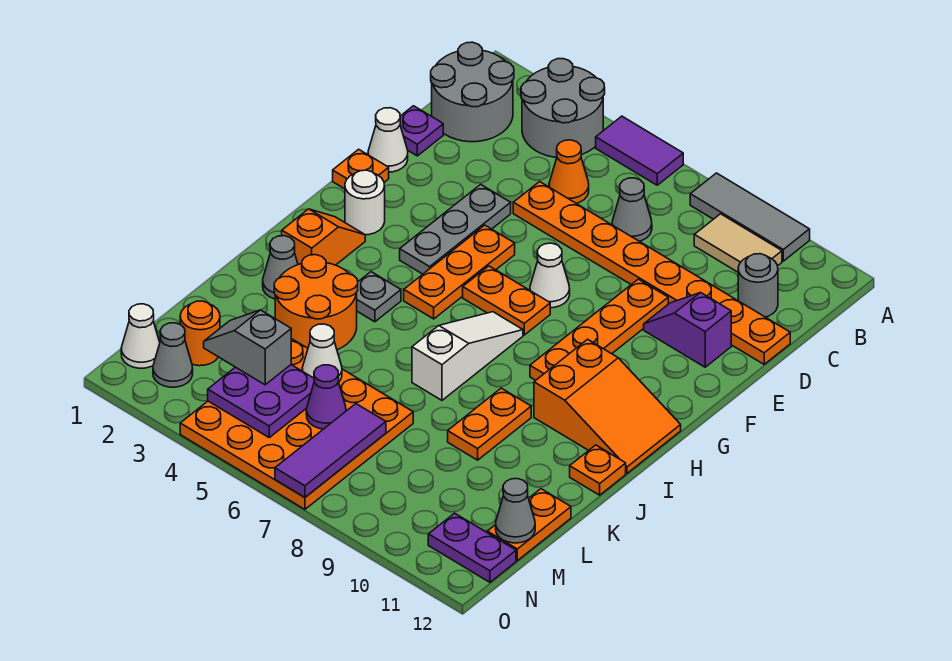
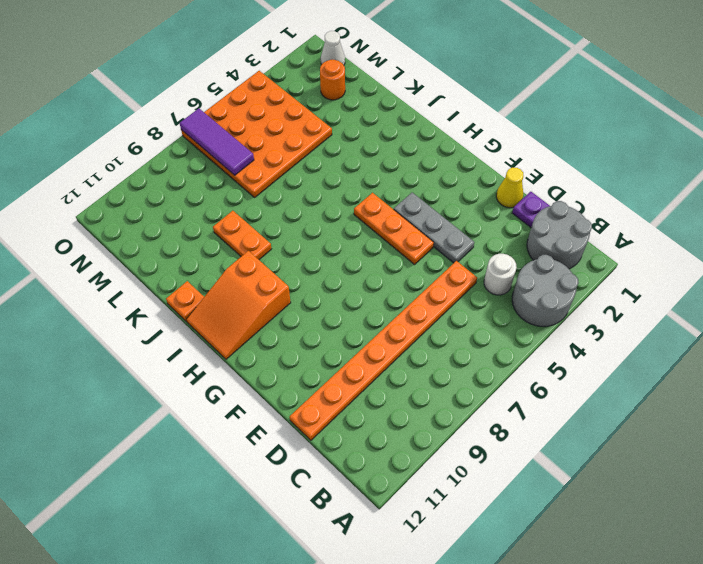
white round brick C4 level 1 -> white round brick G2 level 1
yellow cone E1 level 1 -> white cone E1 level 1
none -> purple tile A5:A6 level 1
none -> grey tile A8:A10 level 1
none -> tan tile B9:B10 level 1
none -> orange cone C5 level 1

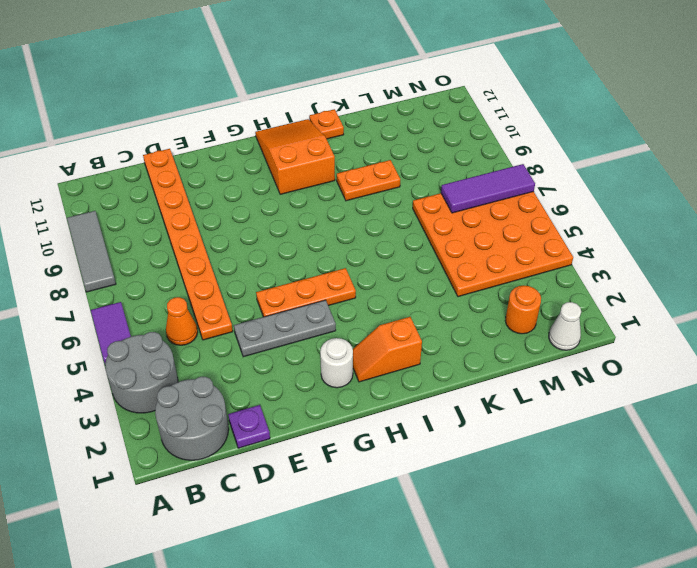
none -> tan tile B9:B10 level 1
none -> grey cone C7 level 1
none -> grey round brick C11 level 1
none -> white cone E1 level 1

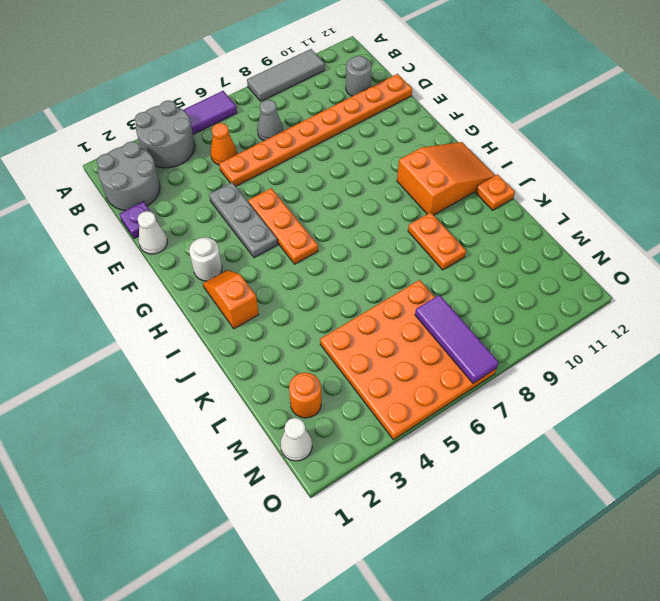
none -> tan tile B9:B10 level 1
none -> orange plate E9:H9 level 1
none -> purple slope E10:E11 level 1 top 11
none -> orange plate F1 level 1

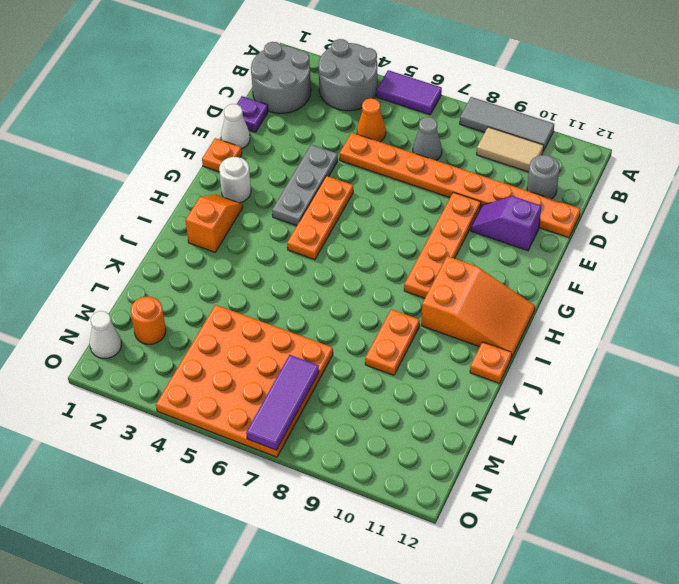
none -> white cone F7 level 1
none -> orange plate G6:G7 level 1
none -> white slope H7:J7 level 1 top J
none -> grey plate I4 level 1

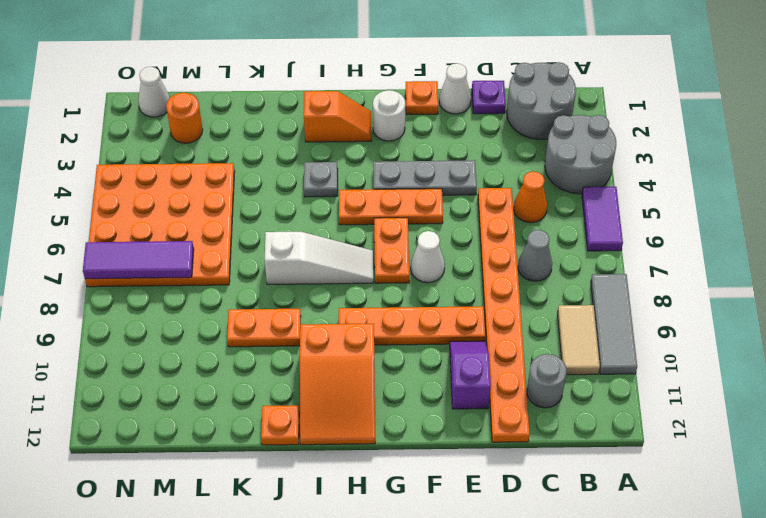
none -> grey cone J2 level 1
none -> orange round brick J3:K4 level 1
none -> orange plate L12:M12 level 1
none -> grey cone N2 level 1

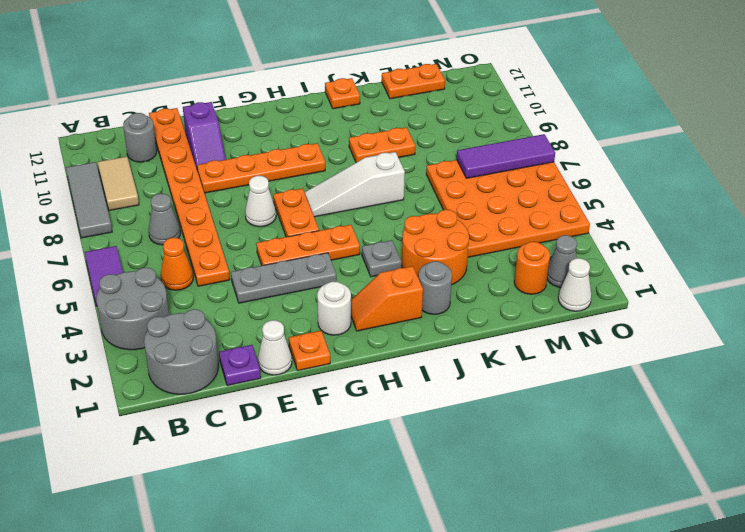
grey round brick J2 level 1 -> grey cone J2 level 1
none -> orange slope H10:I12 level 1 top 10
none -> purple plate N11:N12 level 1
none -> white cone L5 level 2
none -> purple plate M4:N5 level 2

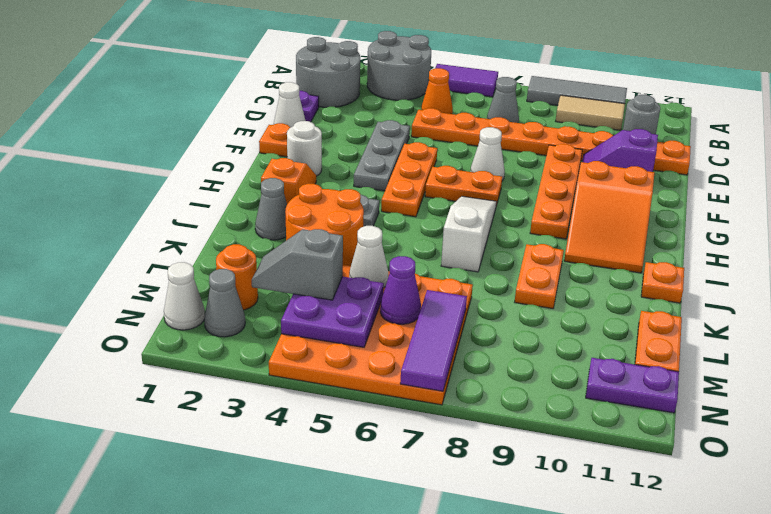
orange slope G10:I11 level 1 top G -> orange slope H10:I12 level 1 top 10
none -> grey cone M12 level 2

